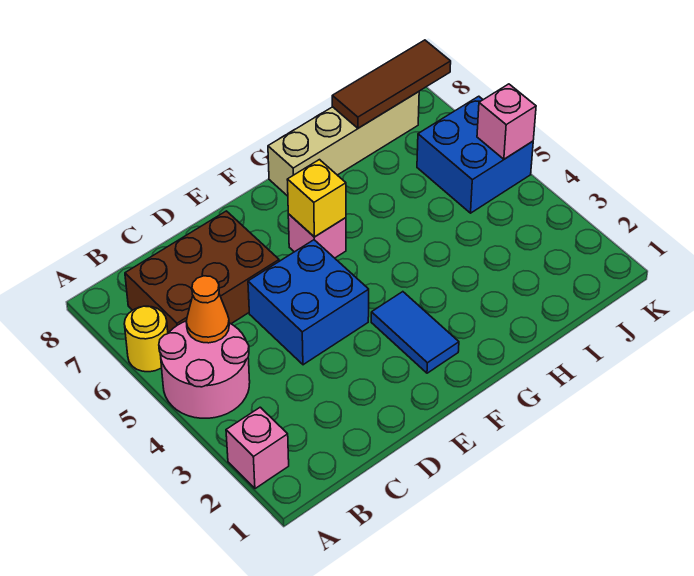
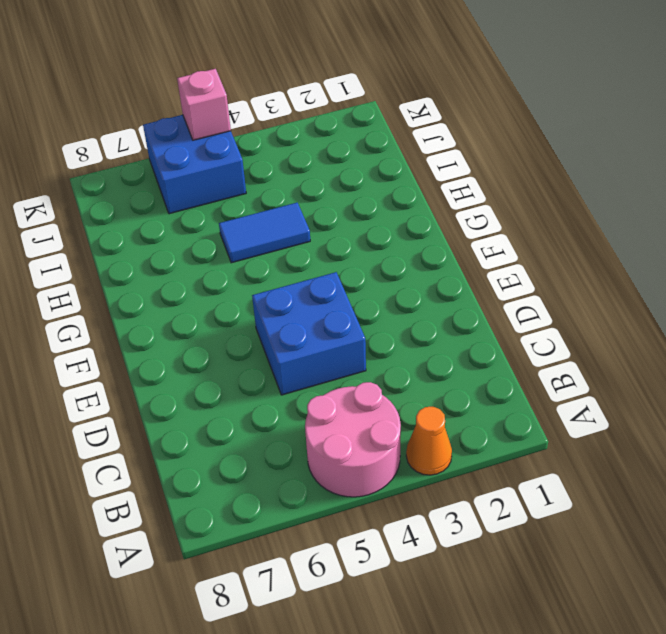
orange cone A3 level 1 -> orange cone B5 level 2
blue tile H4:H5 level 1 -> blue tile F2:F3 level 1
none -> pink brick A2 level 1
none -> yellow round brick A6 level 1
none -> brown brick B6:D7 level 1

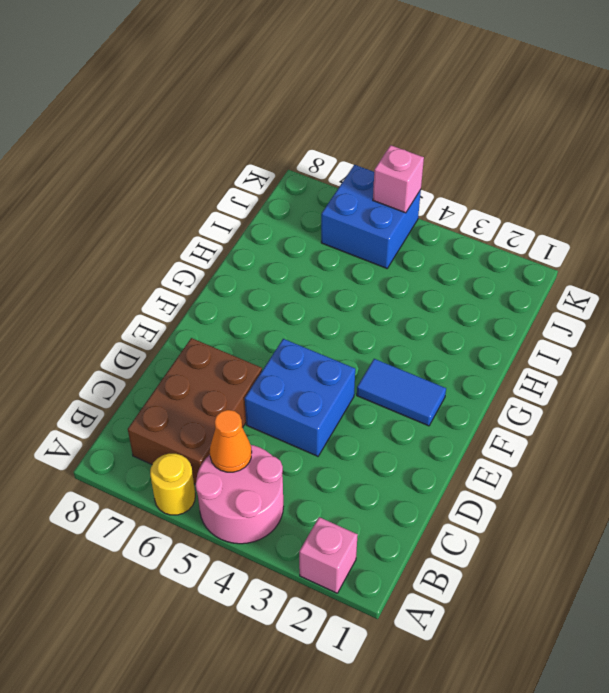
none -> pink brick F6 level 1
none -> tan brick G8:J8 level 1
none -> yellow brick F6 level 2

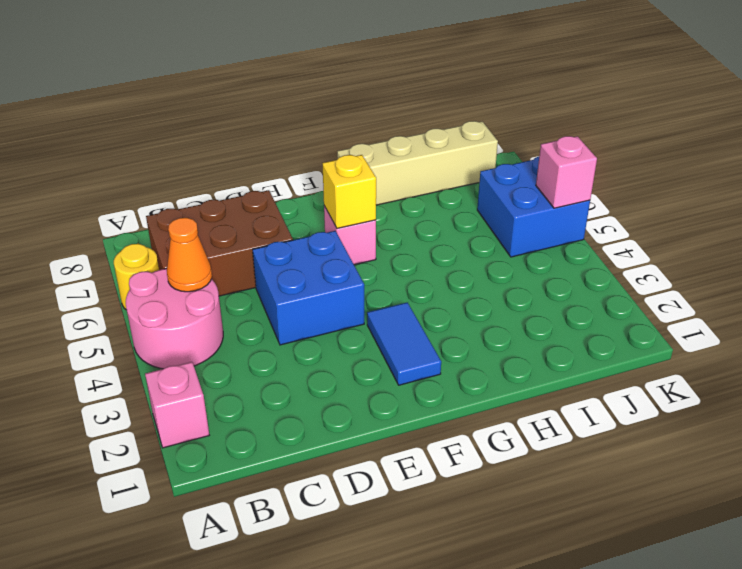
none -> brown tile I8:K8 level 2

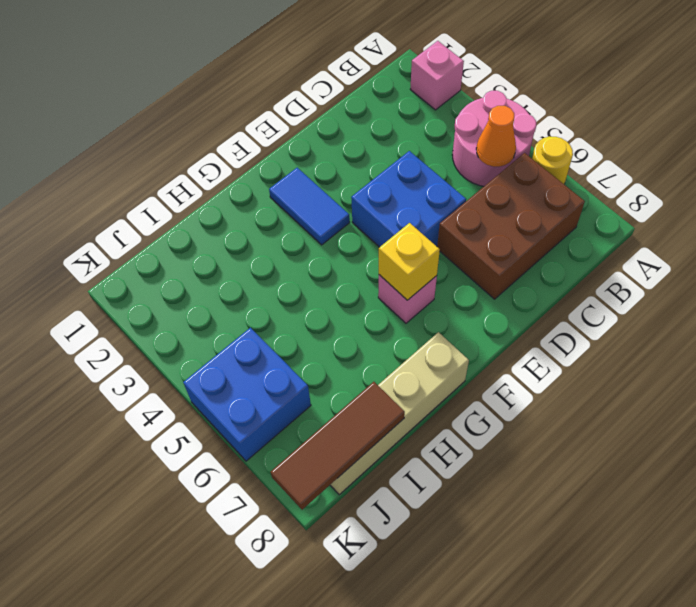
none -> pink brick K5 level 2

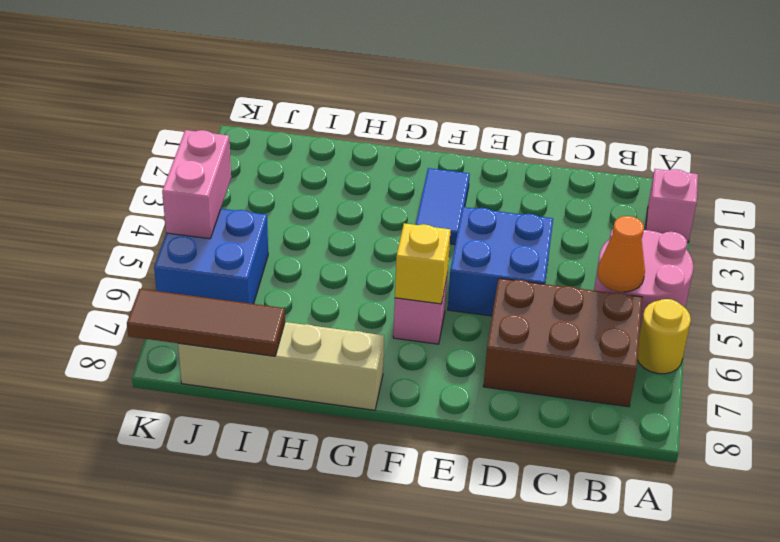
pink brick K4:K5 level 2 -> pink brick K5 level 2

